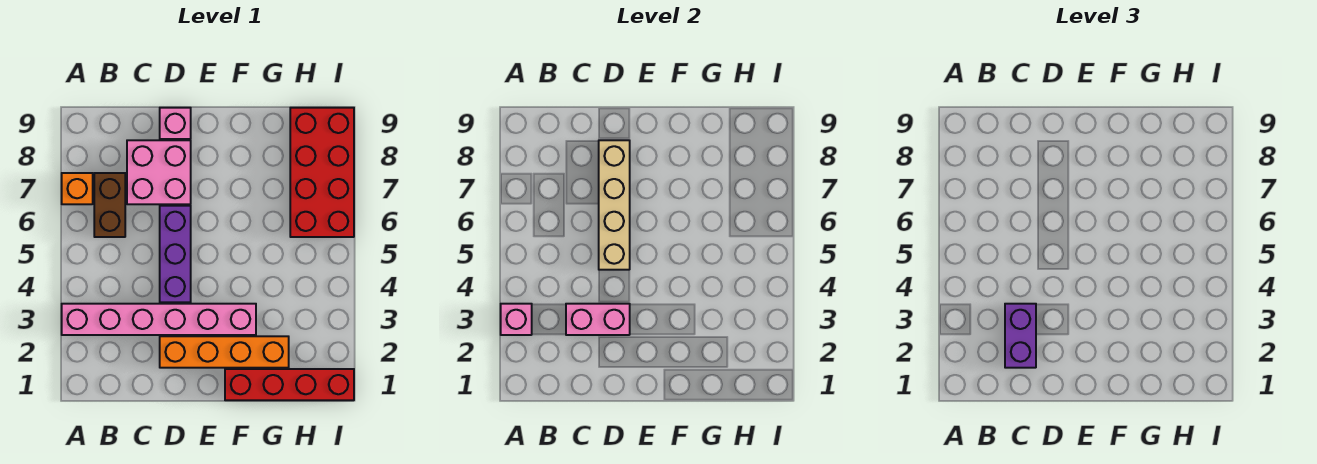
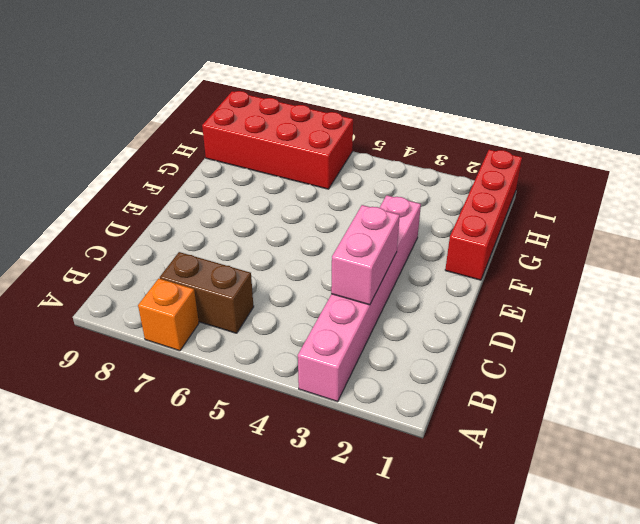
none -> pink brick C7:D8 level 1
none -> orange brick D2:G2 level 1
none -> purple brick D4:D6 level 1

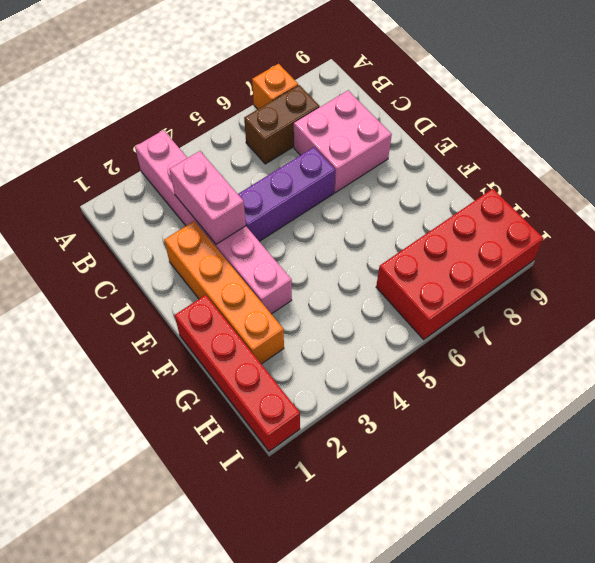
none -> pink brick D9 level 1
none -> pink brick A3 level 2
none -> tan brick D5:D8 level 2

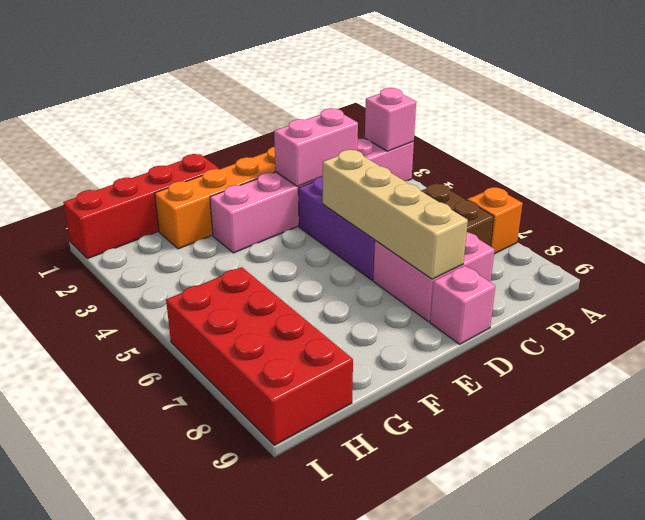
none -> purple brick C2:C3 level 3

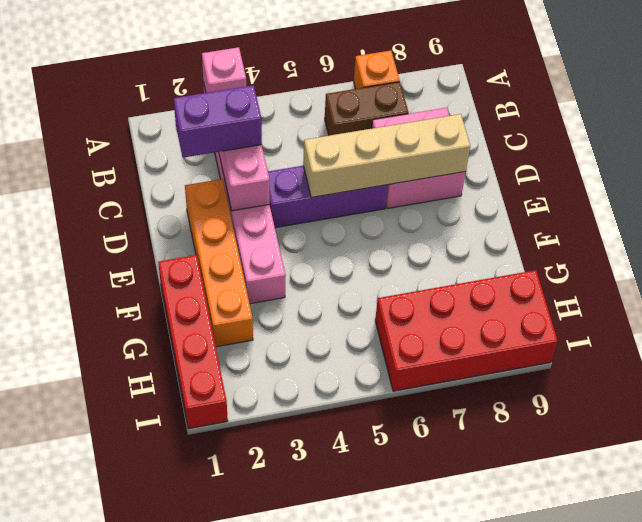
none -> pink brick D9 level 1

